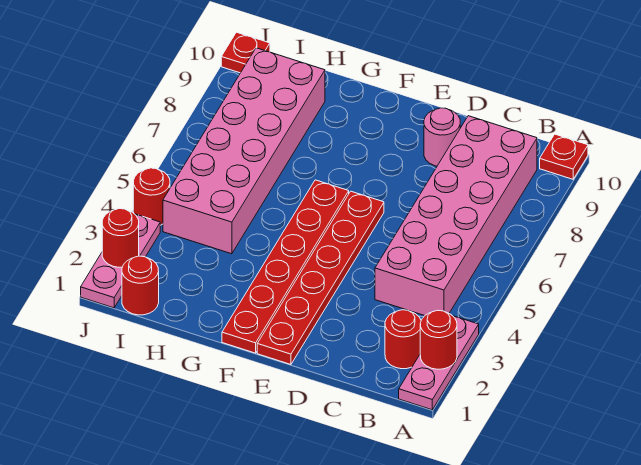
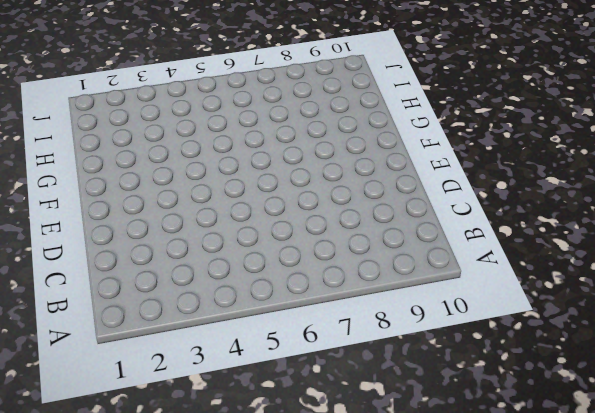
none -> pink plate A1:A3 level 1
none -> red plate A10 level 1
none -> red round brick B2 level 1

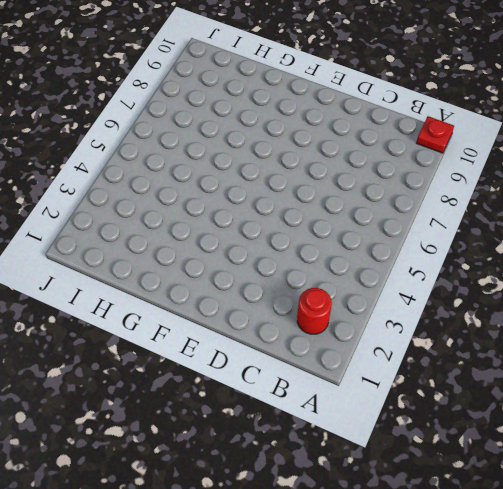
none -> pink plate A1:A3 level 1
none -> pink brick B4:C9 level 1
none -> pink round brick D9 level 1

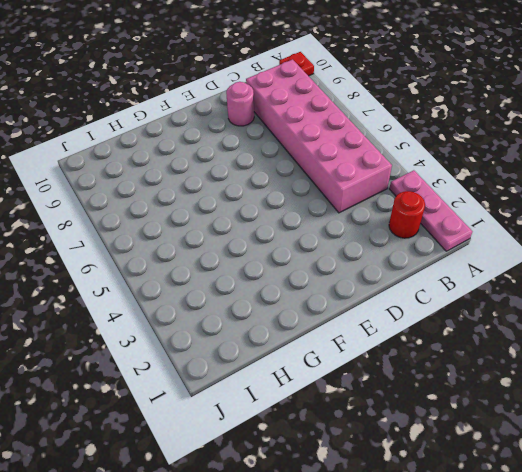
none -> red plate E1:E6 level 1
none -> red plate F1:F6 level 1
none -> pink brick H4:I9 level 1

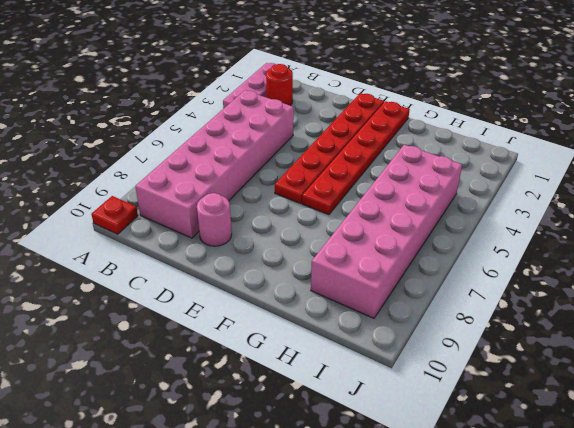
none -> red round brick I1 level 1
none -> pink plate J1:J3 level 1
none -> red round brick J4 level 1

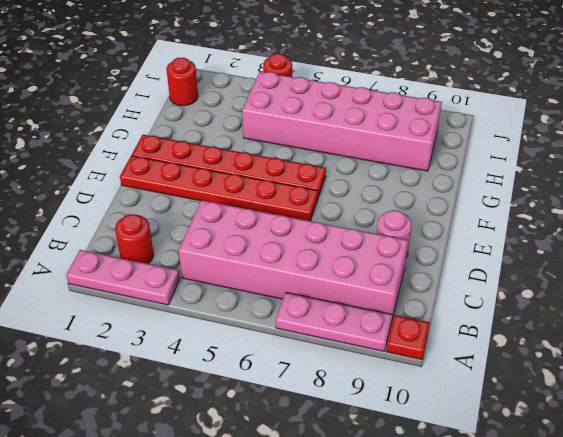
pink plate A7:A9 level 1 -> pink plate J1:J3 level 1
none -> red plate J10 level 1
none -> red round brick A2 level 2
none -> red round brick J2 level 2

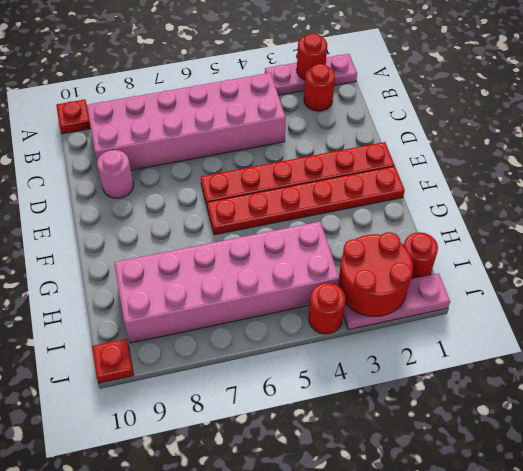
red round brick I2:J3 level 2 -> red round brick J2 level 2

